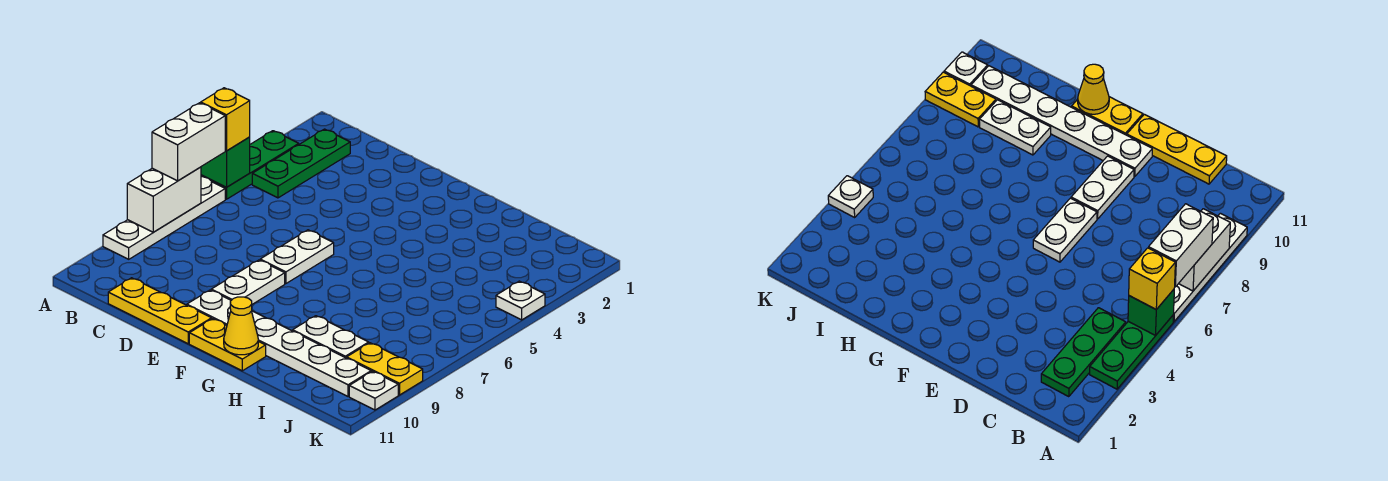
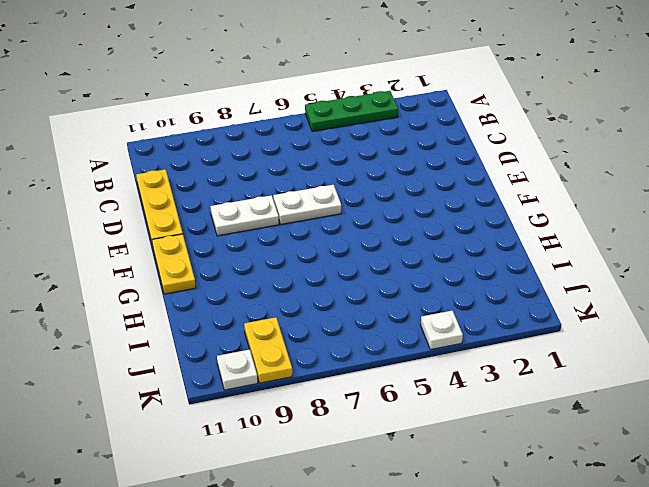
none -> white plate A6:A9 level 1
none -> green plate B2:B4 level 1
none -> white plate E10:J10 level 1

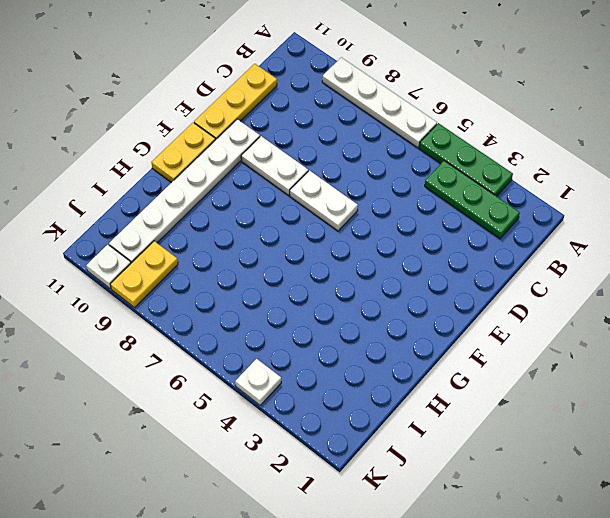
none -> white plate H9:I9 level 1
none -> green brick A5 level 2
none -> white brick A7:A8 level 2

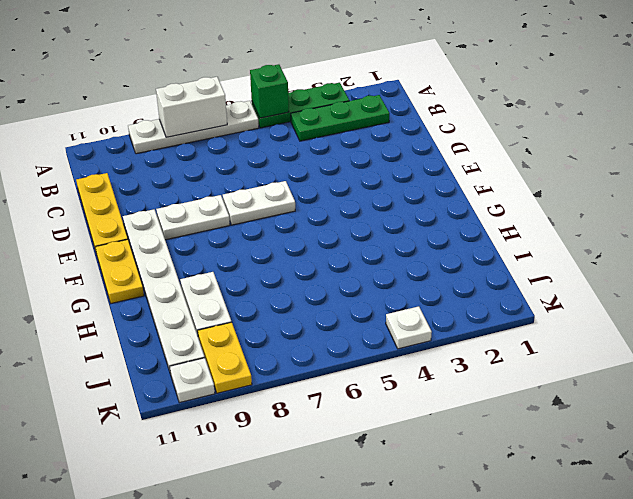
none -> yellow cone G11 level 2
none -> yellow brick A5 level 3
none -> white brick A6:A7 level 3

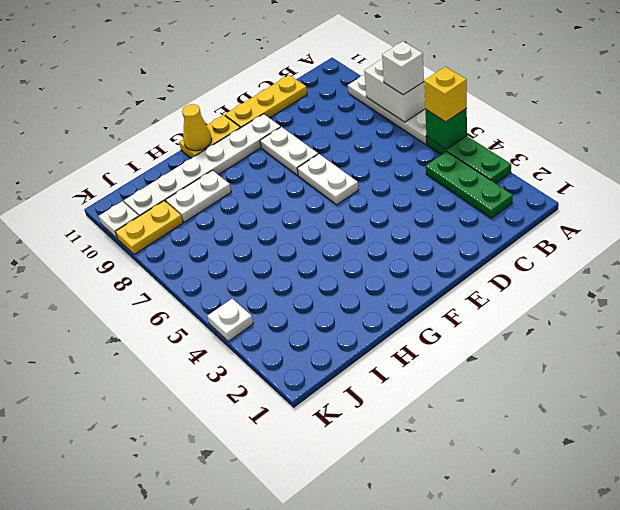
white brick A7 level 3 -> white brick A6:A7 level 3

